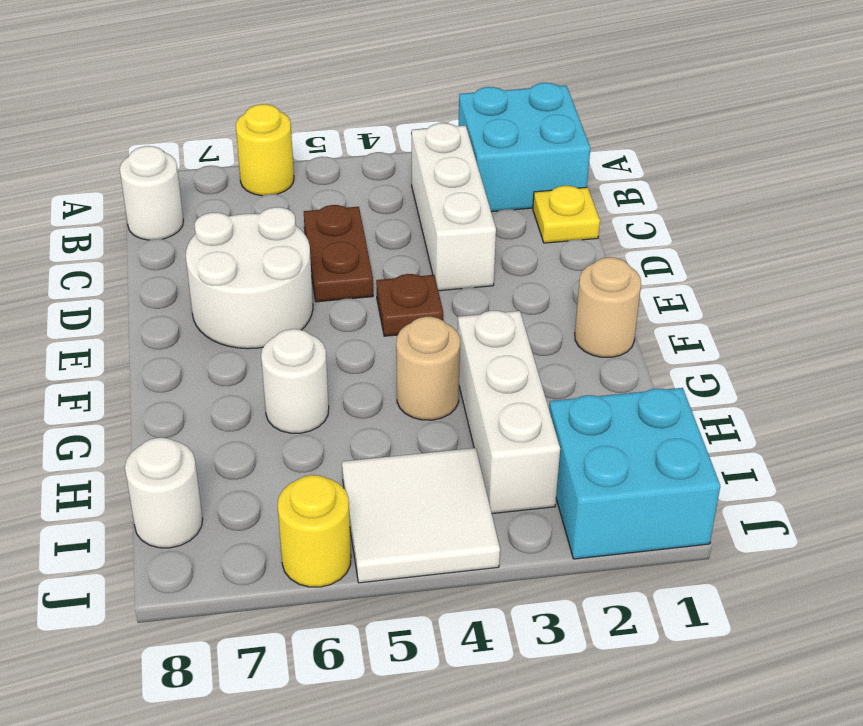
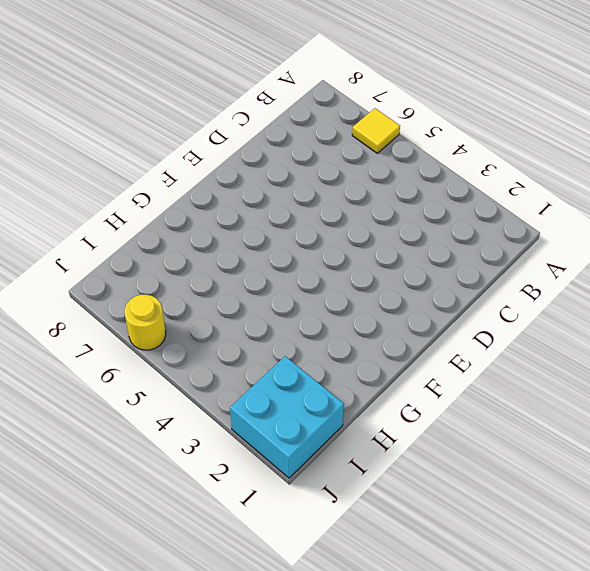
yellow tile A6 level 1 -> yellow round brick A6 level 1
none -> cyan brick A1:B2 level 1
none -> white brick B3:D3 level 1
none -> white round brick B8 level 1

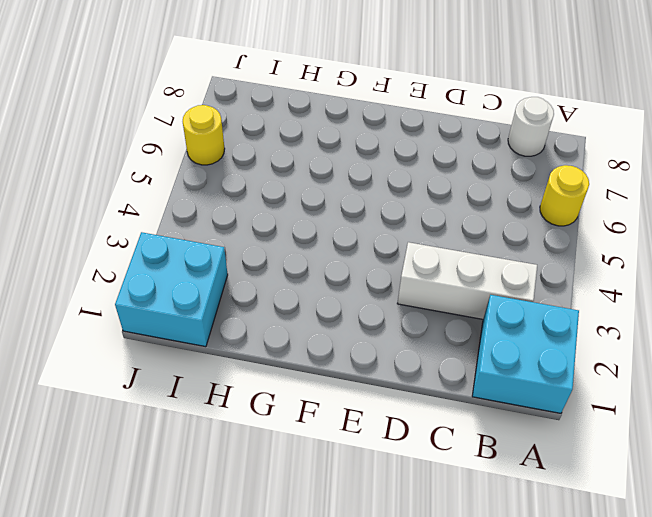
none -> yellow plate C1 level 1
none -> brown plate C5:D5 level 1
none -> white round brick D6:E7 level 1

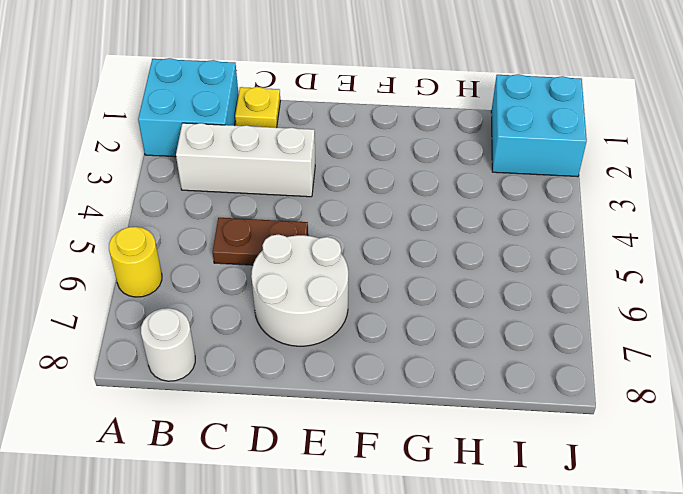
none -> brown plate E4 level 1
none -> tan round brick F1 level 1
none -> white brick G3:I3 level 1

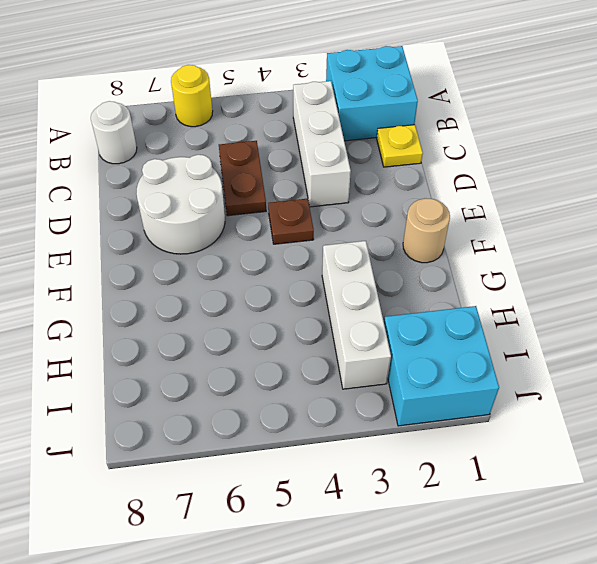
none -> tan round brick G4 level 1
none -> white round brick G6 level 1
none -> white tile I4:J5 level 1

